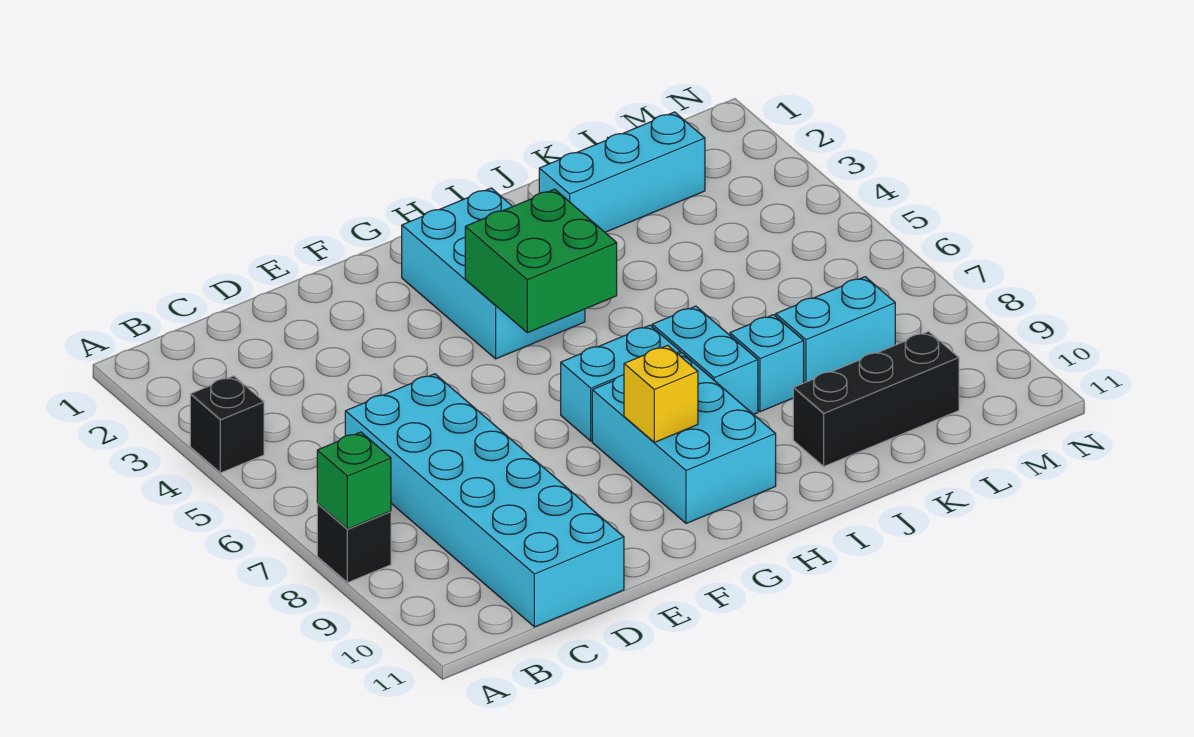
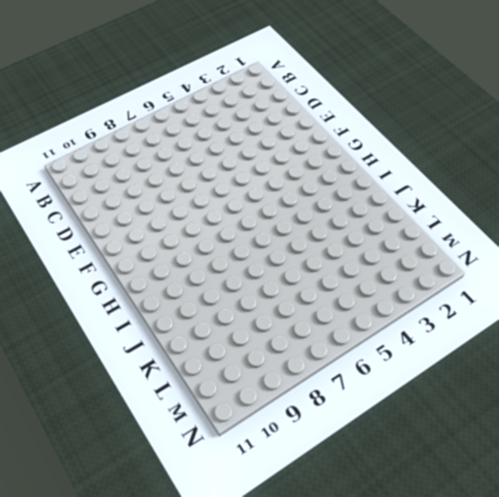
none -> black brick A4 level 1
none -> black brick A8 level 1
none -> cyan brick C6:D11 level 1

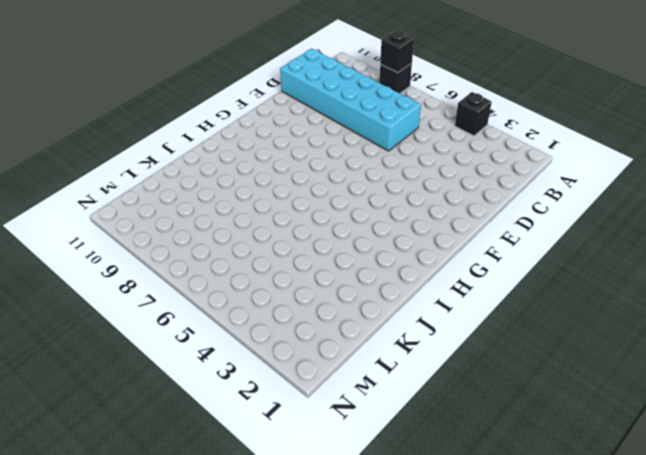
black brick A8 level 2 -> green brick A8 level 2
none -> cyan brick G2:H4 level 1
none -> cyan brick G7:H7 level 1
none -> cyan brick G8:H10 level 1

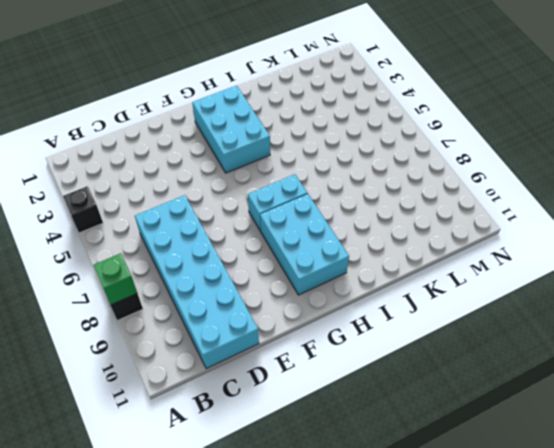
none -> cyan brick I7:I8 level 1
none -> cyan brick J2:L2 level 1
none -> cyan brick J8 level 1

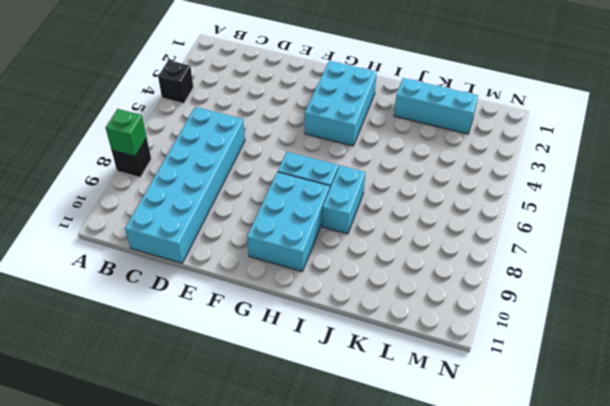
none -> cyan brick J8 level 1
none -> black brick J10:L10 level 1
none -> cyan brick K8:L8 level 1

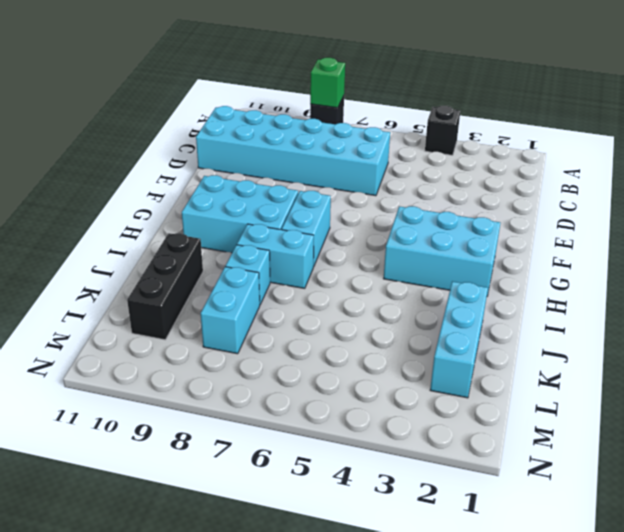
none -> green brick G4:H5 level 2
none -> yellow brick G9 level 2

